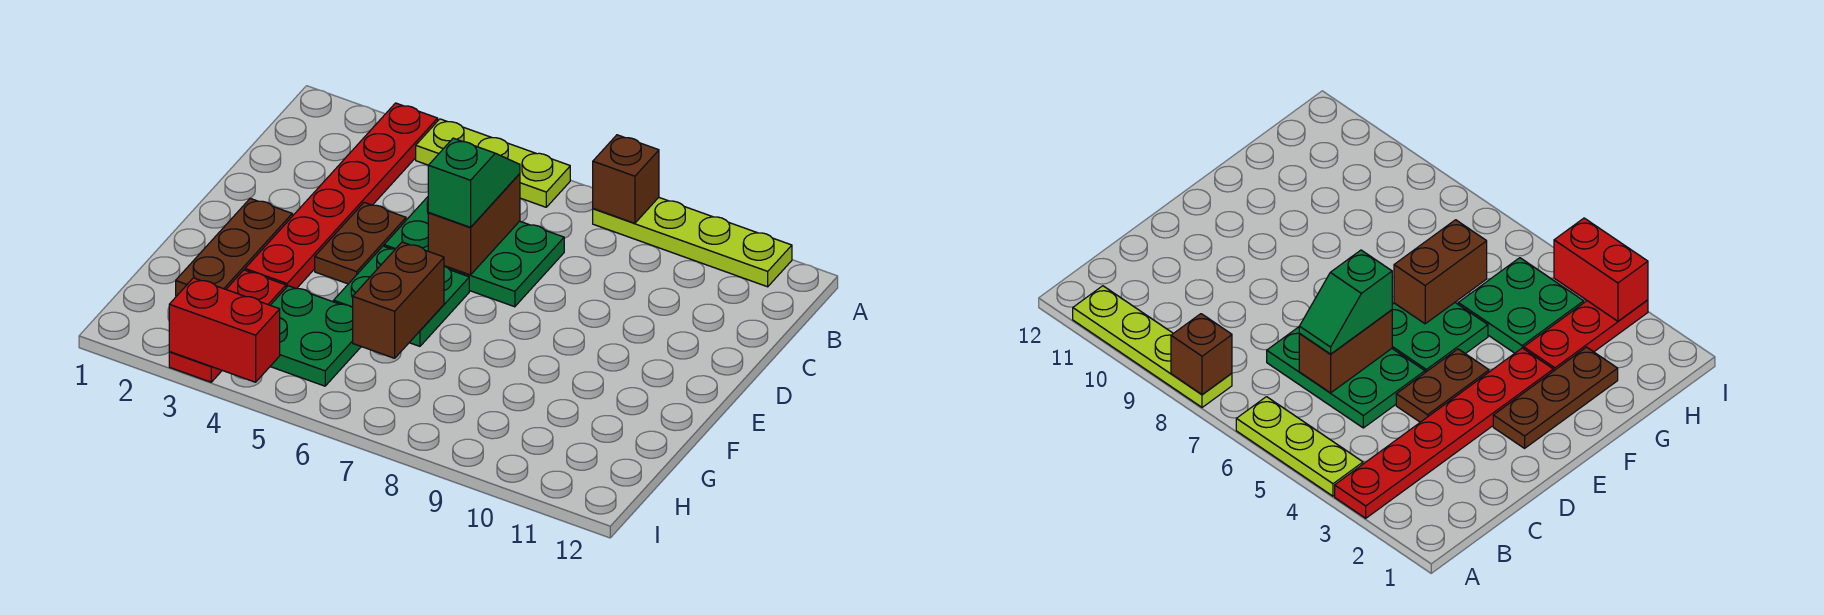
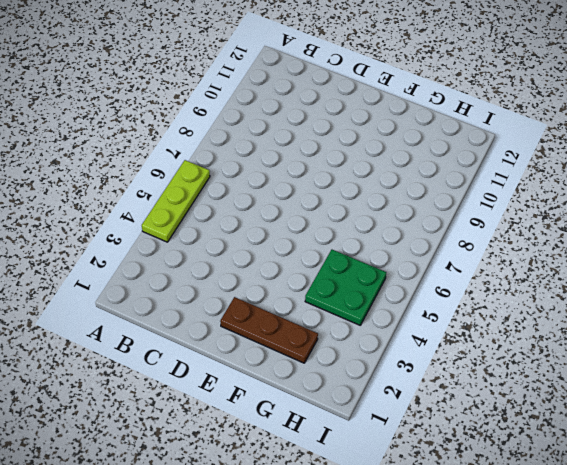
none -> red plate A3:F3 level 1
none -> lime plate A8:A11 level 1
none -> green plate C5:D7 level 1

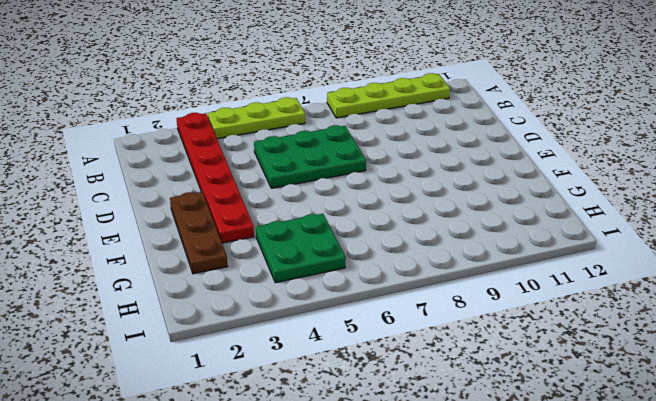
none -> brown plate D4:E4 level 1
none -> green plate E5:F6 level 1
none -> red plate G3:I3 level 1

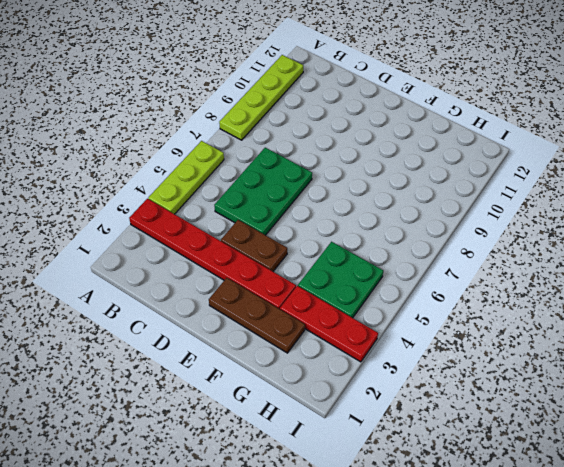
none -> green plate E5:F6 level 1
none -> brown brick A8 level 2
none -> brown brick C6:D6 level 2

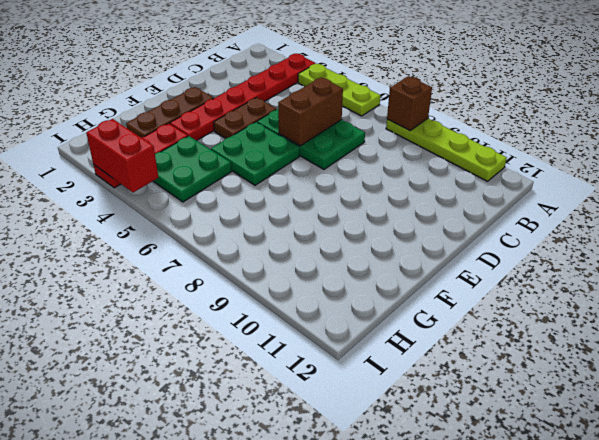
none -> brown brick F6:G6 level 2
none -> green slope C6:D6 level 3 top D

